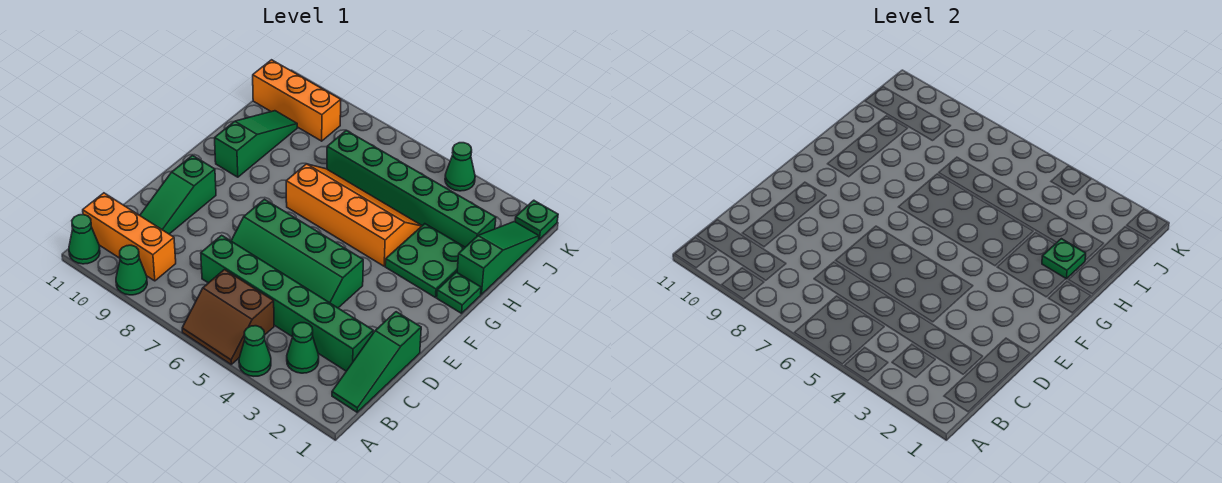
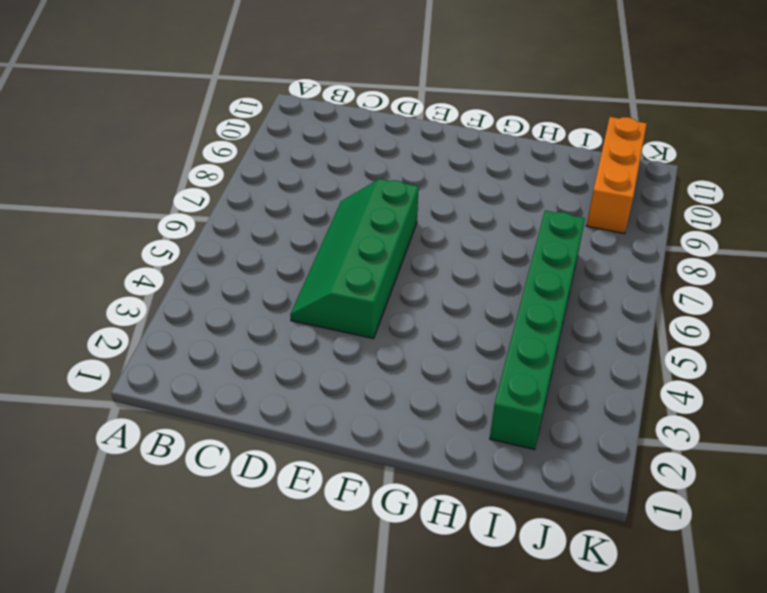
none -> green cone A4 level 1
none -> brown slope A5:B6 level 1 top B
none -> green cone A9 level 1

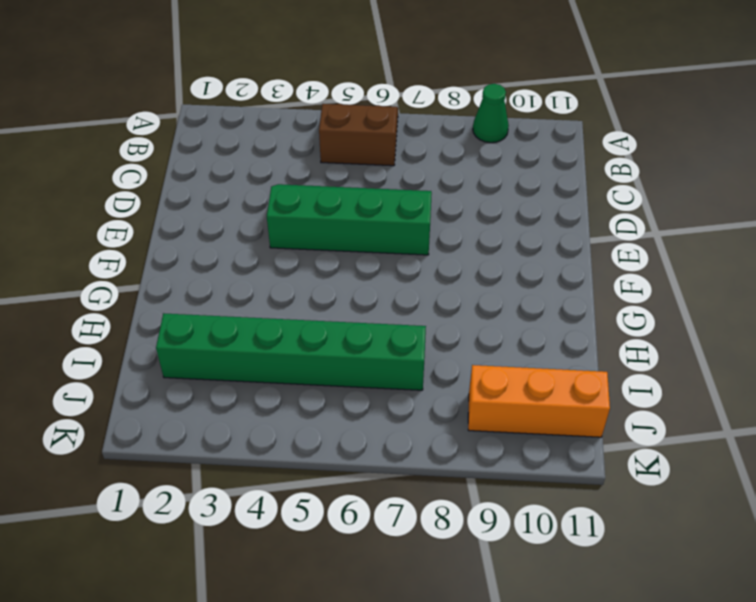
none -> green cone A4 level 1
none -> green cone A11 level 1
none -> green slope B1:D1 level 1 top D

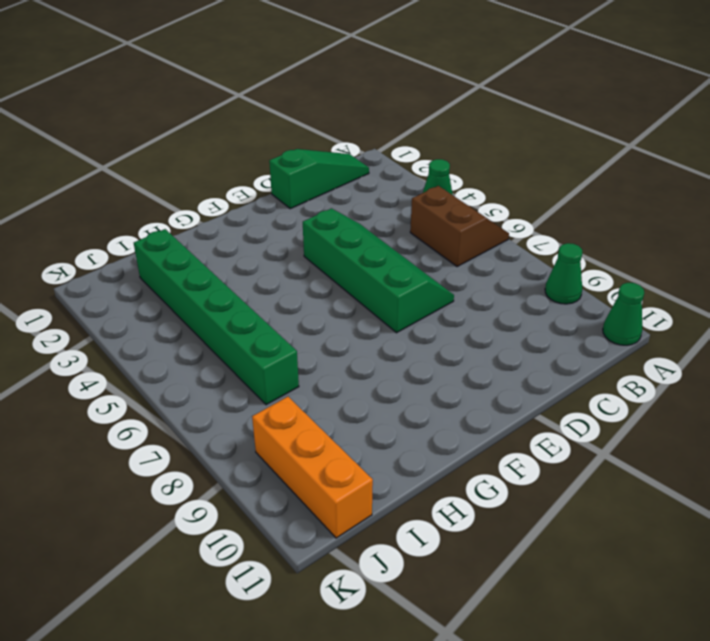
none -> green cone B3 level 1
none -> orange brick B9:B11 level 1
none -> green brick C2:C7 level 1

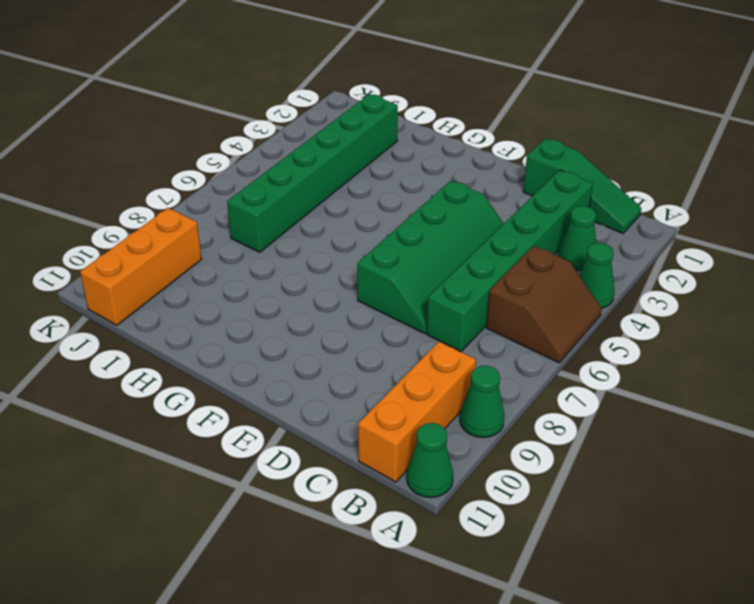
none -> green slope C10:E10 level 1 top E
none -> green plate G1 level 1
none -> green plate G2:H3 level 1

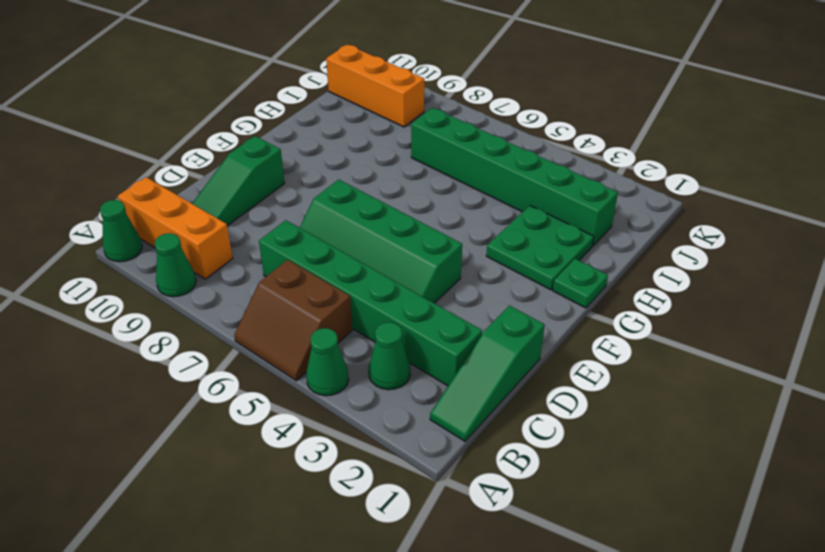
none -> orange slope G4:H7 level 1 top G
none -> green slope G10:I10 level 1 top G
none -> green slope H1:J1 level 1 top H

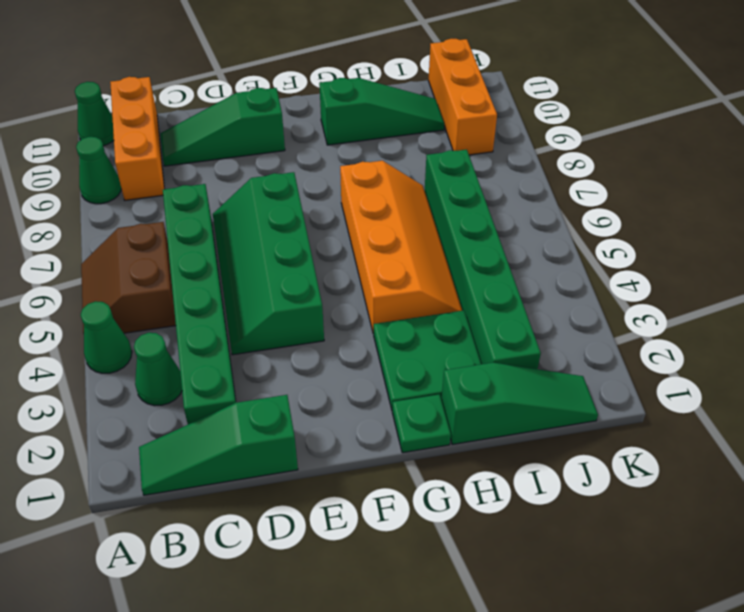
none -> green plate K1 level 1
none -> green cone K4 level 1
none -> green plate H2 level 2

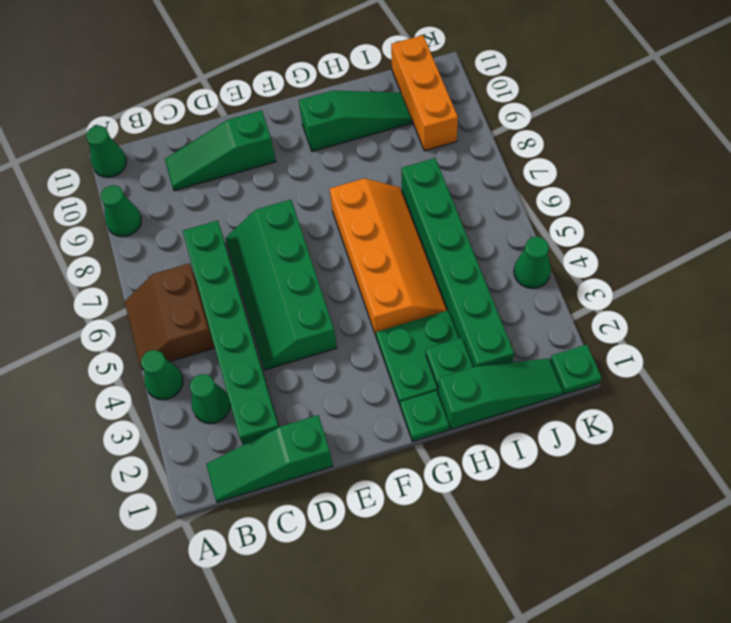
none -> orange brick B9:B11 level 1

